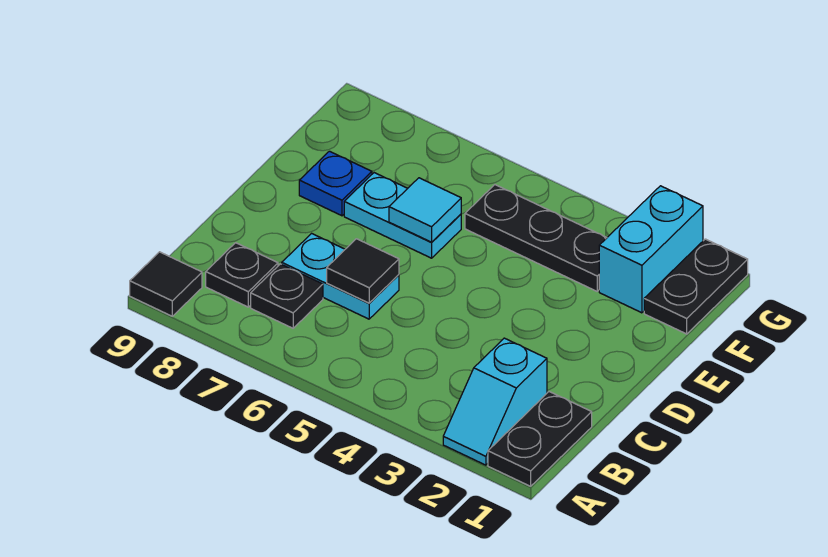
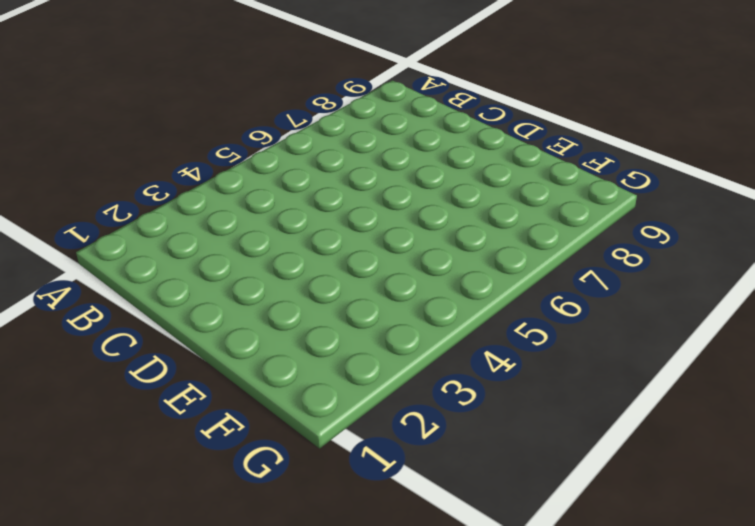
none -> black plate A1:B1 level 1
none -> cyan slope A2:B2 level 1 top B
none -> black tile A9 level 1

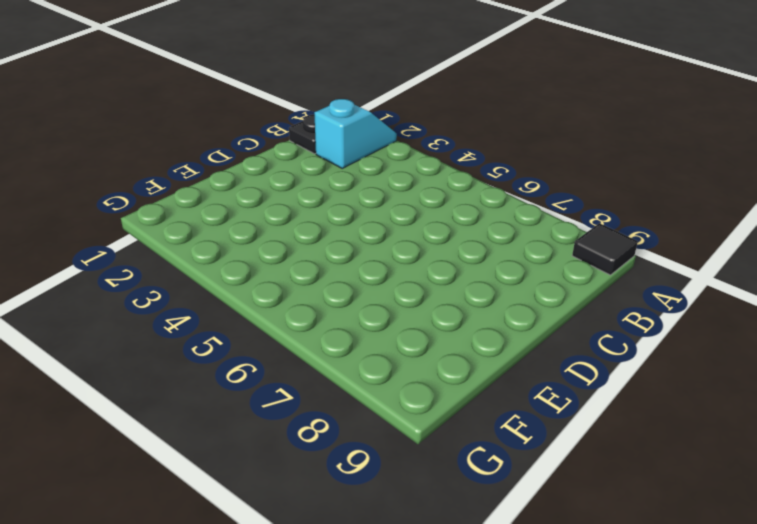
none -> black plate B7 level 1
none -> black plate B8 level 1
none -> cyan plate C6:C7 level 1

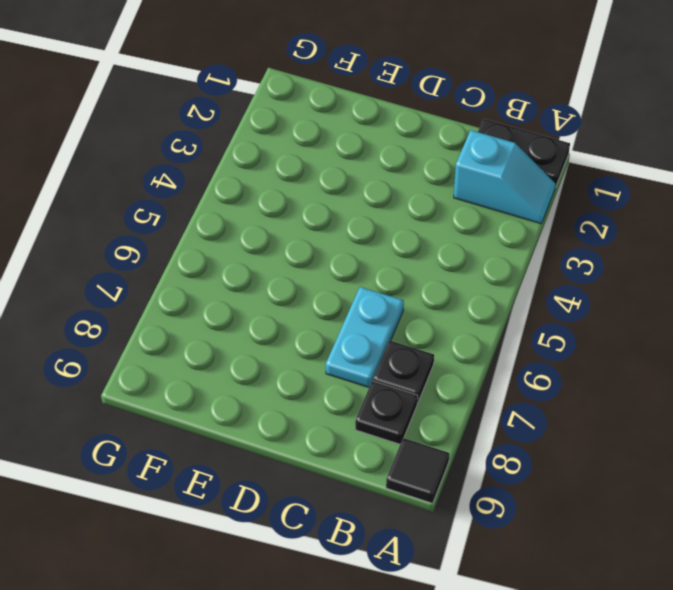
none -> cyan plate E6:E7 level 1
none -> blue plate E8 level 1
none -> black plate F1:G1 level 1

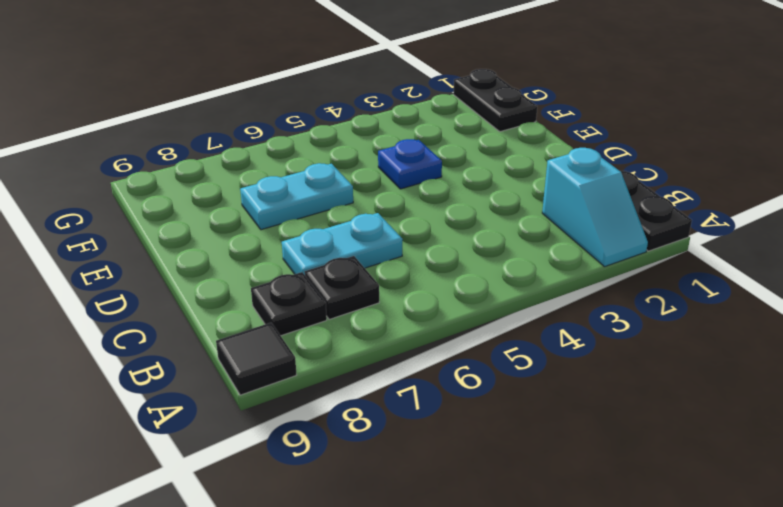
blue plate E4 level 1 -> blue plate E8 level 1
none -> cyan brick F2:G2 level 1
none -> black plate F3:F5 level 1
none -> black tile C6 level 2

